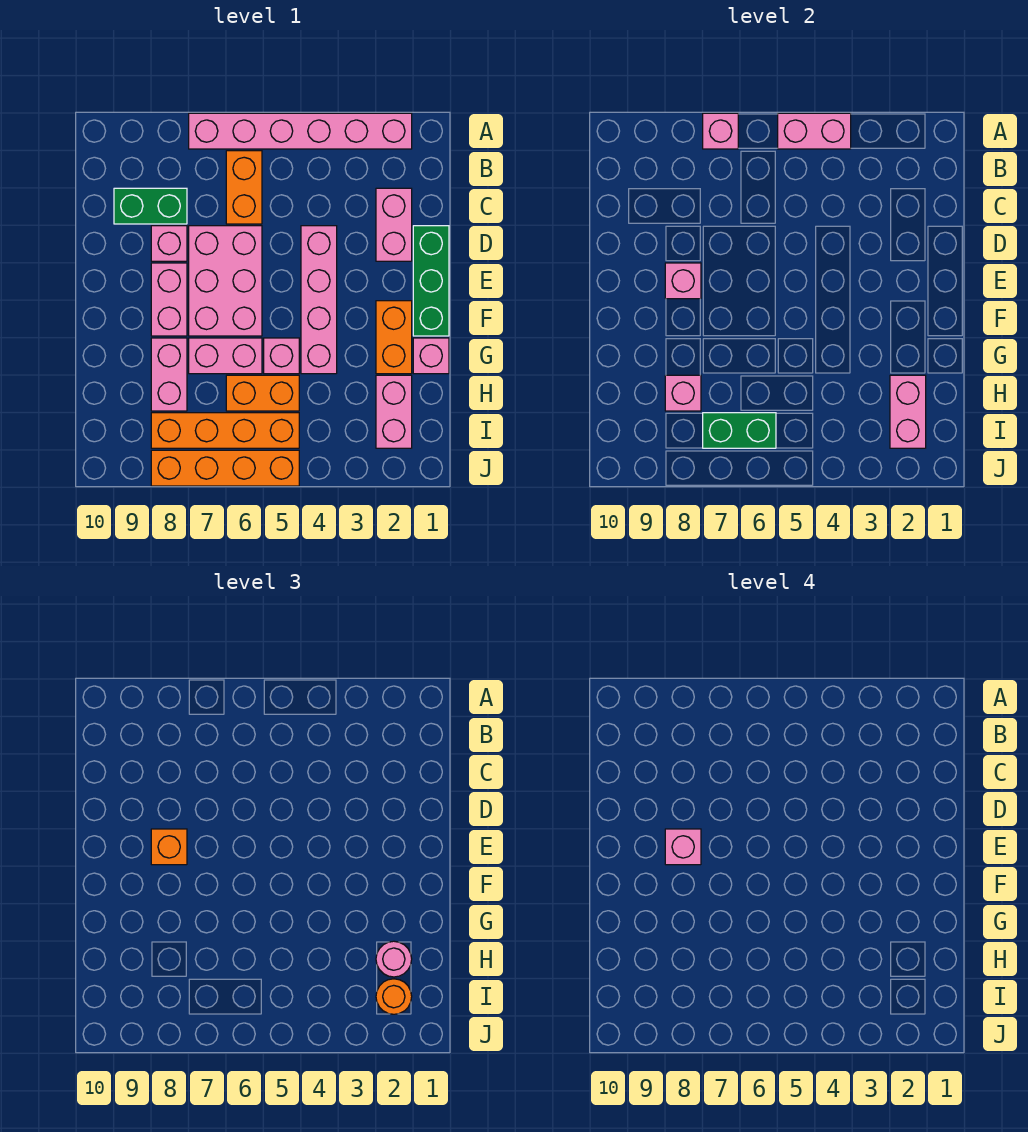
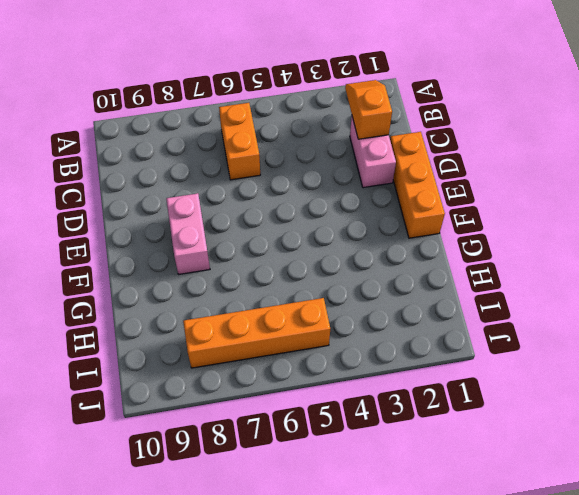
orange slope B2:C2 level 2 top C -> none
orange brick D1:F1 level 1 -> green brick D1:F1 level 1
none -> pink brick A2:A7 level 1
none -> green brick C8:C9 level 1
none -> pink brick D4:G4 level 1

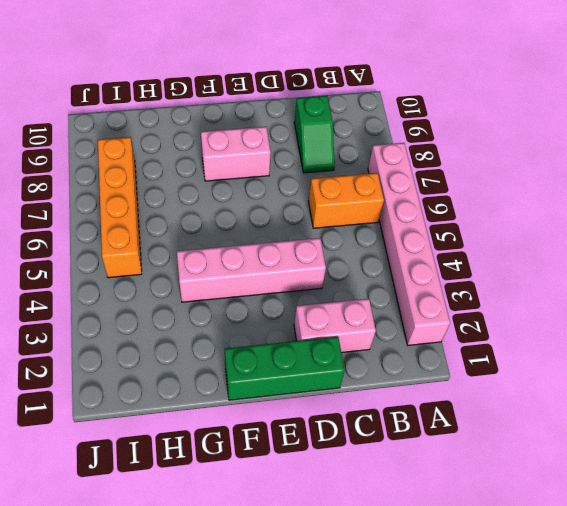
green slope C8:C9 level 1 top 9 -> green brick C8:C9 level 1
none -> pink brick D6:F7 level 1
none -> pink brick D8 level 1
none -> orange brick F2:G2 level 1

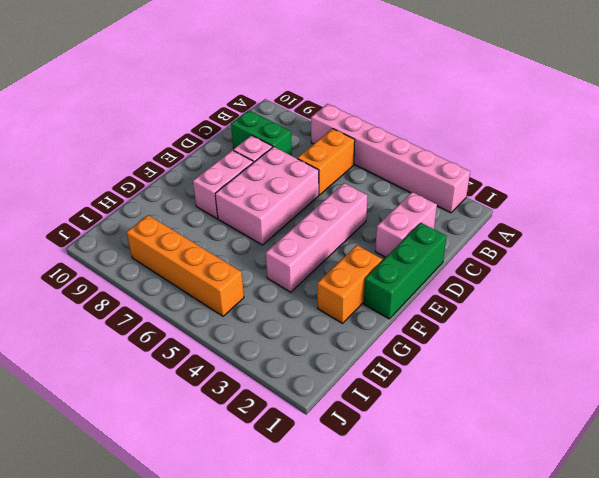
none -> pink brick G1 level 1
none -> pink brick G5 level 1
none -> pink brick G6:G7 level 1

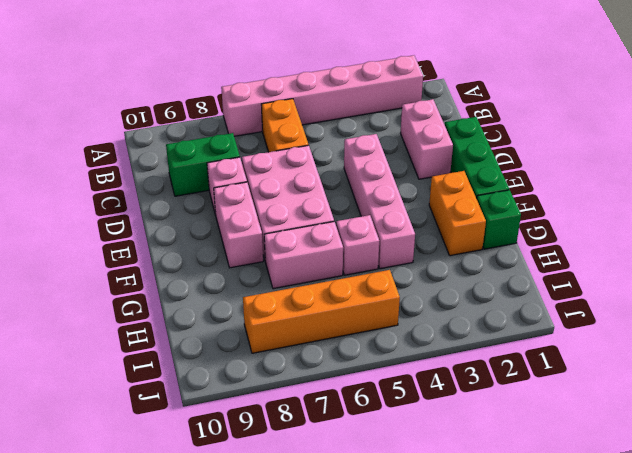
green brick G1 level 1 -> pink brick G1 level 1
none -> pink brick G8:H8 level 1
none -> pink brick H2:I2 level 1
none -> orange brick H5:H6 level 1

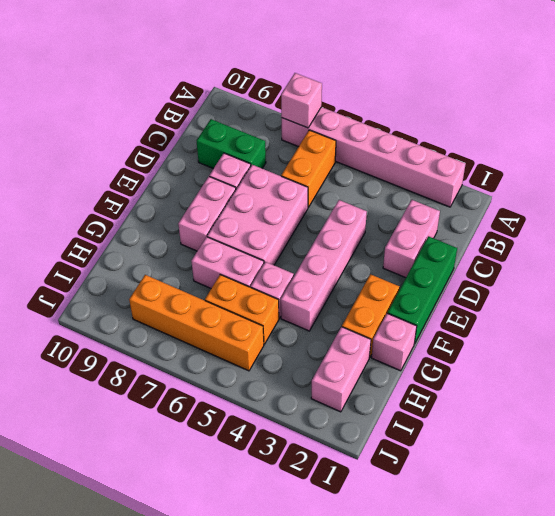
none -> pink brick G8:H8 level 1
none -> orange brick J5:J8 level 1
none -> pink brick A4:A5 level 2

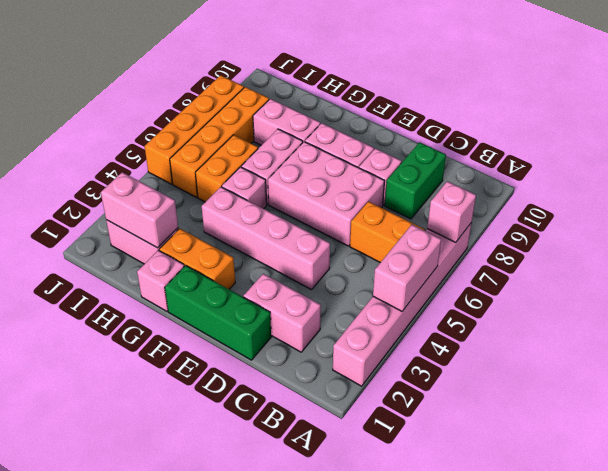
none -> pink brick E8 level 2
none -> pink brick H8 level 2
none -> green brick I6:I7 level 2

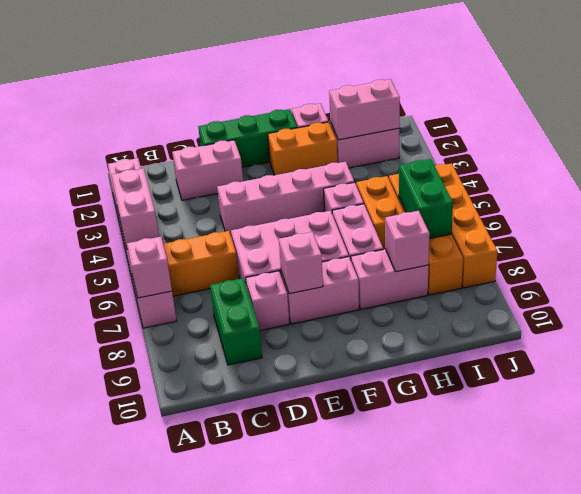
none -> orange brick E8 level 3
none -> pink round brick H2 level 3
none -> orange round brick I2 level 3

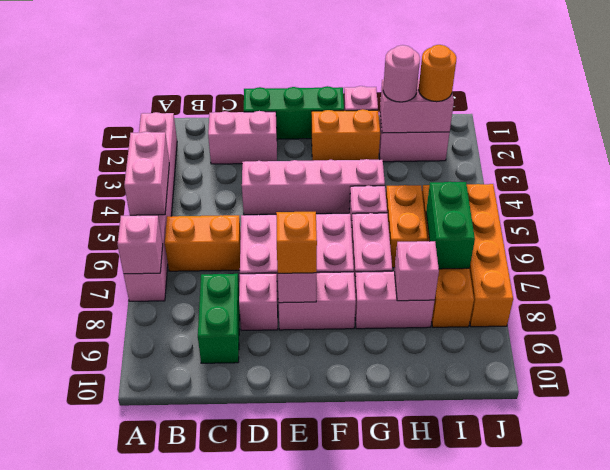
none -> pink brick E8 level 4

